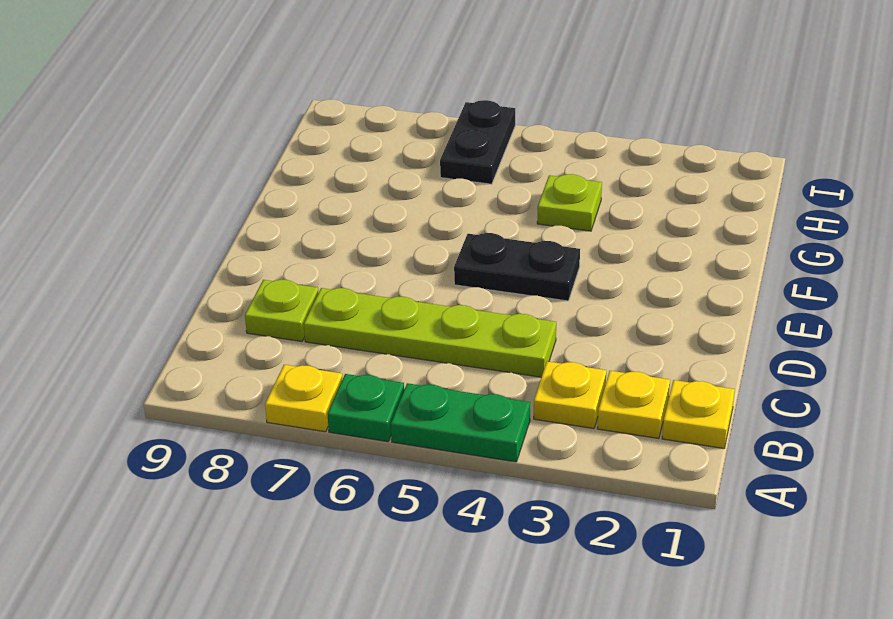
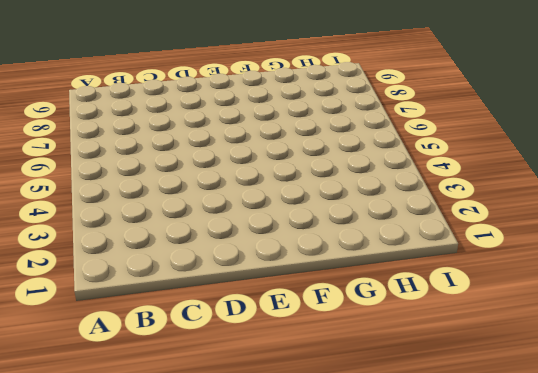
none -> green plate A4:A5 level 1
none -> green plate A6 level 1

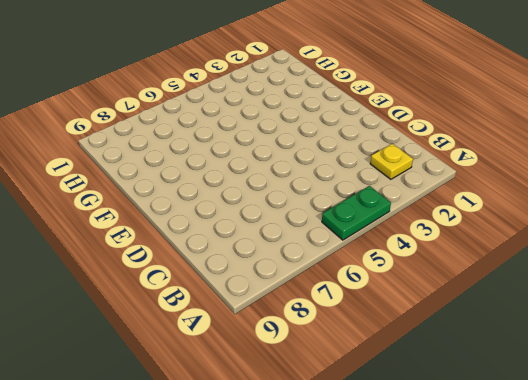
none -> green plate A6 level 1
none -> yellow plate A7 level 1

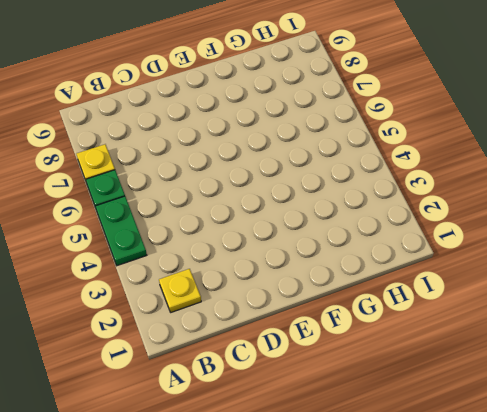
none -> yellow plate B1 level 1
none -> yellow plate B3 level 1

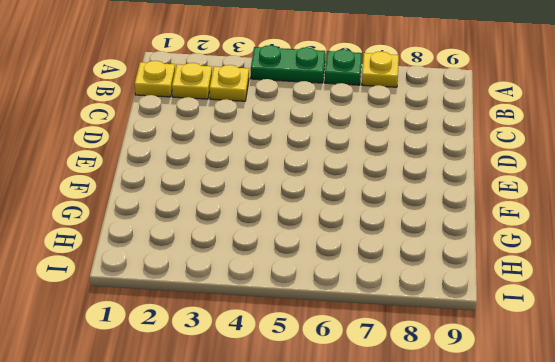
none -> lime plate C4:C7 level 1
none -> lime plate C8 level 1

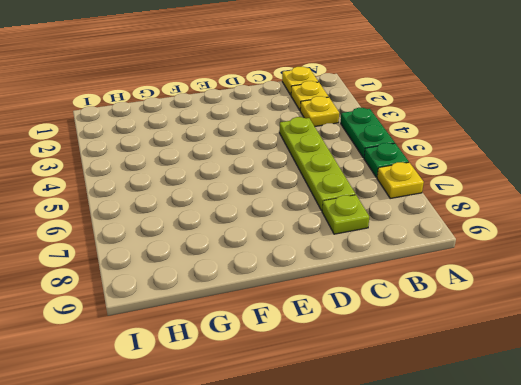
none -> black plate E4:E5 level 1
none -> lime plate G4 level 1

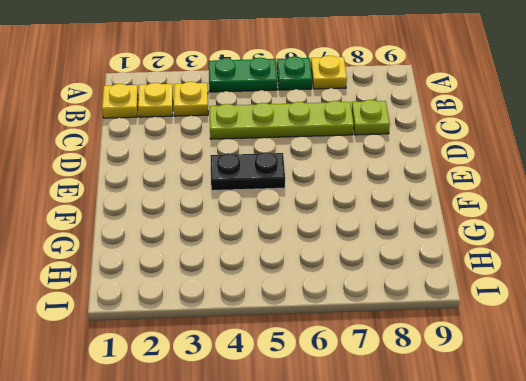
none -> lime plate G4 level 1
none -> black plate H6:I6 level 1

